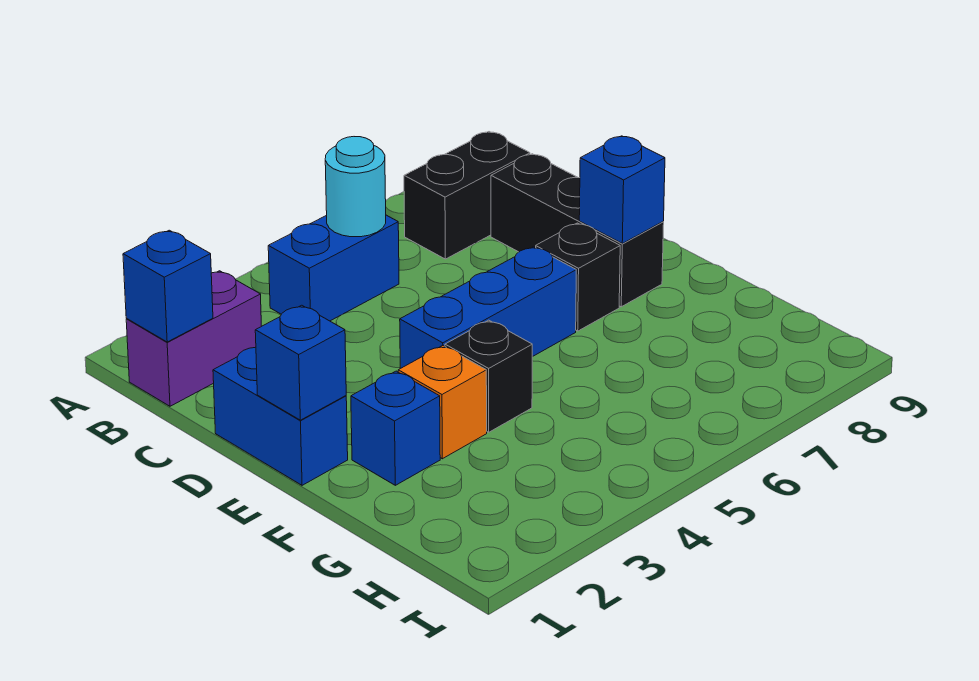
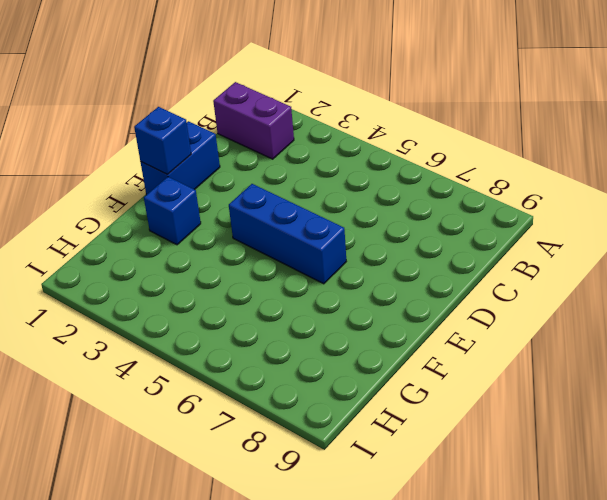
none -> blue brick B4:B5 level 1
none -> black brick B7:B8 level 1
none -> black brick C8:E8 level 1

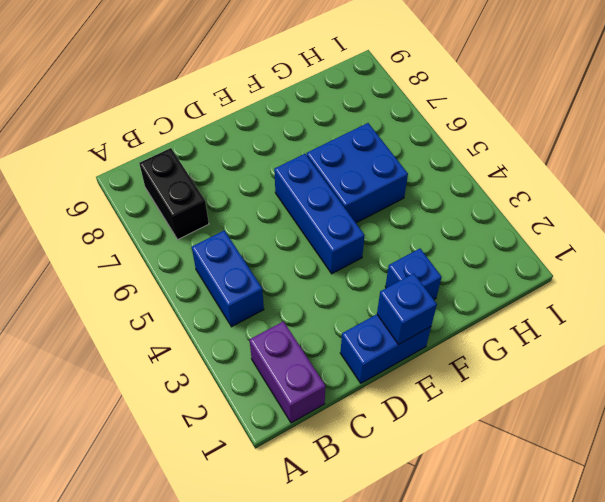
blue brick F5:G6 level 1 -> none
none -> black brick C8:E8 level 1
none -> black brick E7 level 1
none -> orange brick F3 level 1

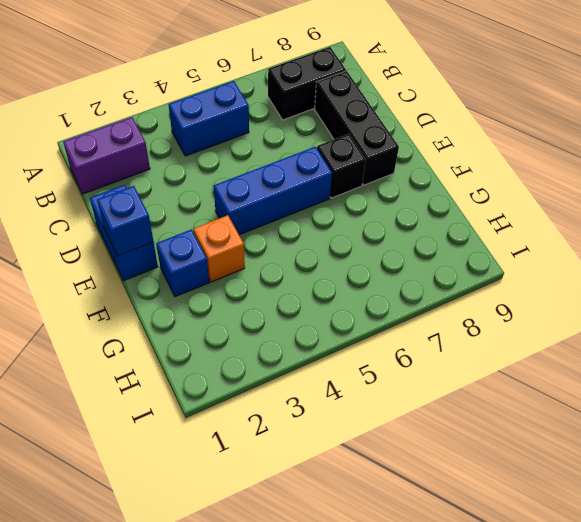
none -> black brick F4 level 1
none -> blue brick B1 level 2
none -> cyan round brick B5 level 2

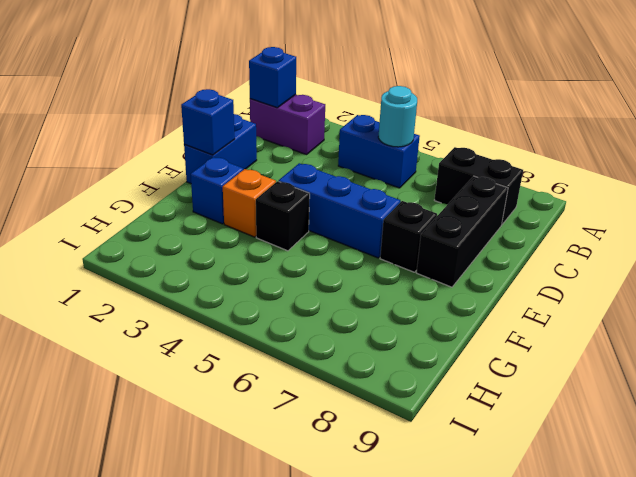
none -> blue brick E8 level 2

